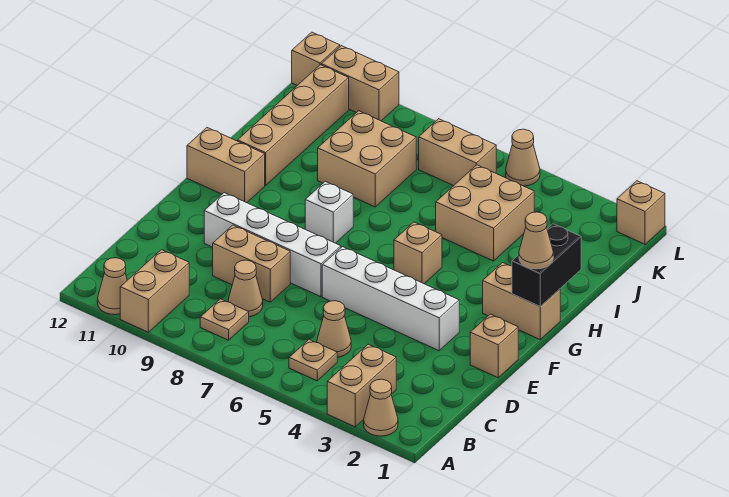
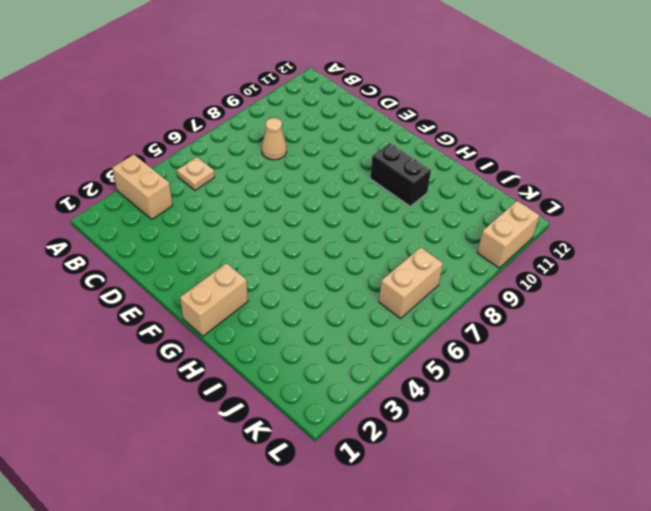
black brick G10:H10 level 1 -> black brick G1:H1 level 2
none -> tan cone A2 level 1
none -> tan brick A10:B10 level 1
none -> tan cone A11 level 1

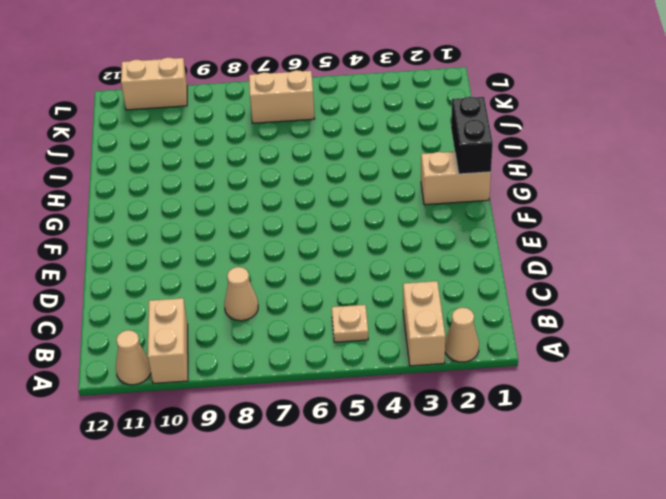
none -> tan plate B8 level 1
none -> tan cone C5 level 1
none -> tan brick D8:D9 level 1

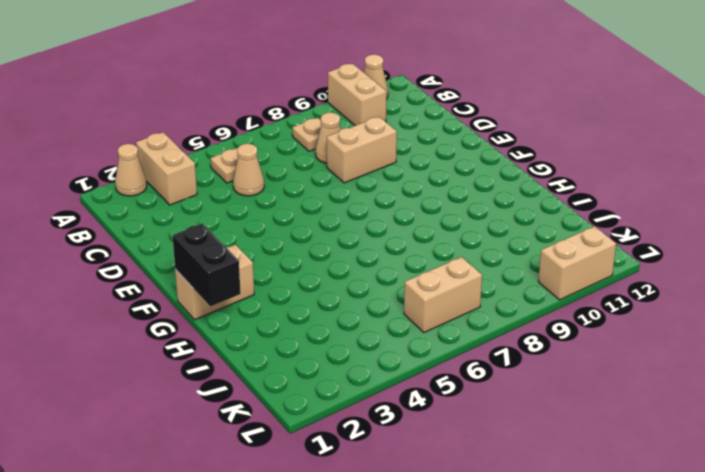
none -> tan brick E1 level 1
none -> white brick E3:E6 level 1
none -> white brick E7:E10 level 1

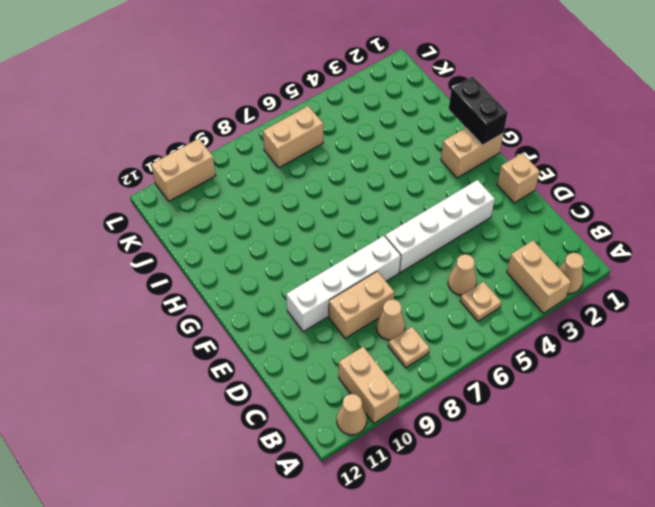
none -> tan brick G5 level 1
none -> white brick G8 level 1
none -> tan brick G11:G12 level 1

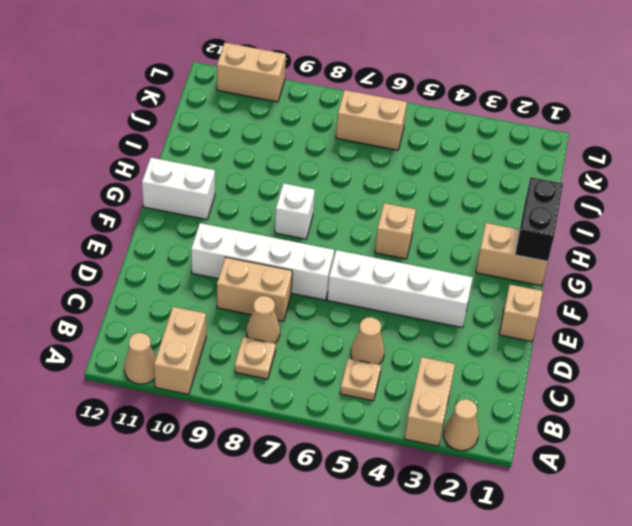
white brick G11:G12 level 1 -> tan brick G11:G12 level 1
none -> tan brick H11:K11 level 1
none -> tan brick I4:J5 level 1
none -> tan brick I8:J9 level 1

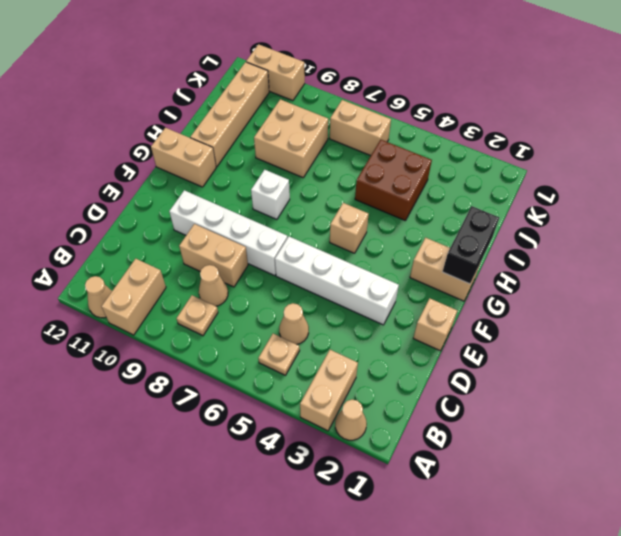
brown brick I4:J5 level 1 -> tan brick I4:J5 level 1
none -> tan brick L1 level 1
none -> tan cone L5 level 1
none -> tan brick L12 level 1

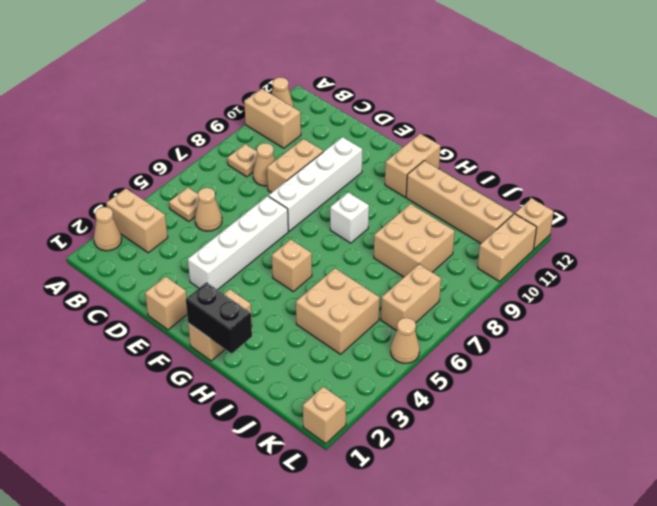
none -> tan cone G1 level 3

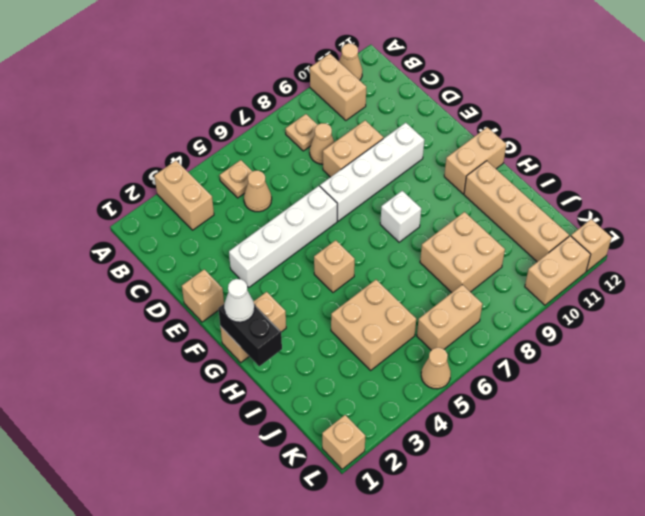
white cone G1 level 3 -> tan cone G1 level 3
none -> tan cone A2 level 1

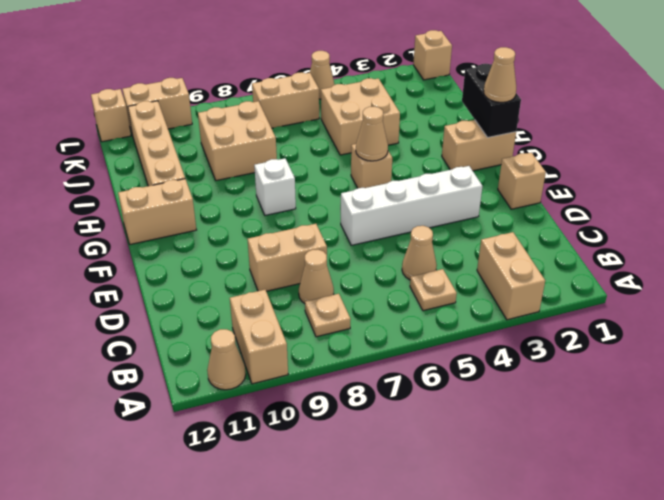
tan cone G5 level 2 -> tan cone A2 level 1
none -> white brick E7:E10 level 1

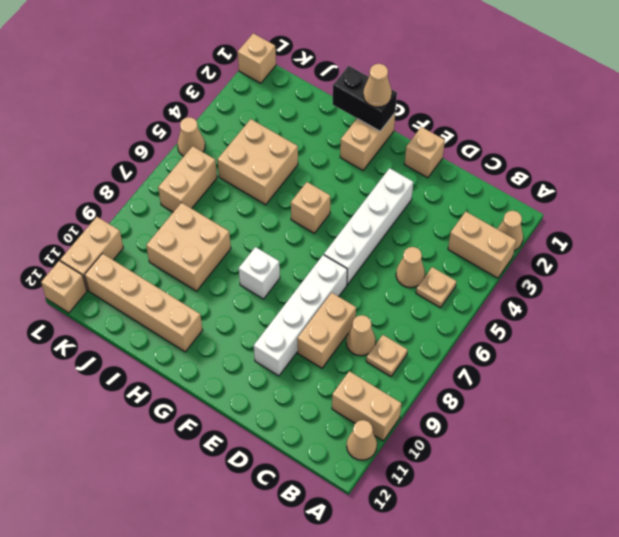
none -> tan brick G11:G12 level 1

